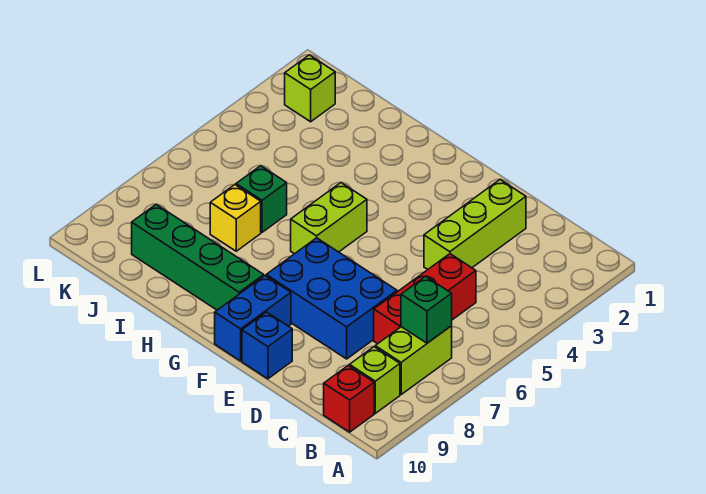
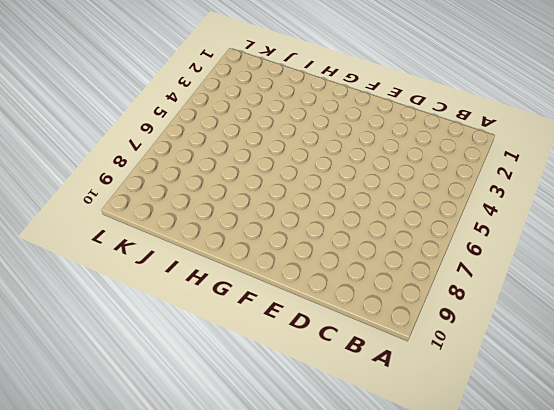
none -> lime brick B7:B8 level 1
none -> lime brick B9 level 1
none -> red brick B10 level 1

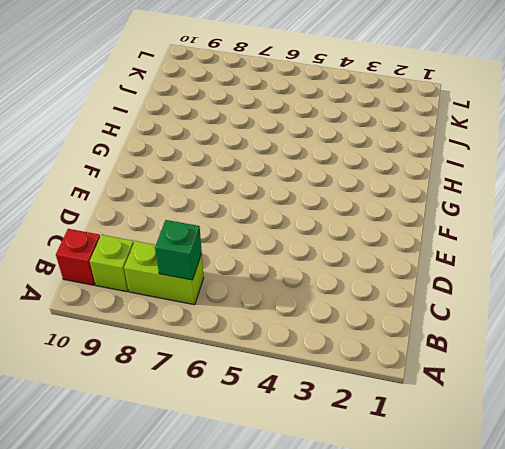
none -> red brick C5:C7 level 1
none -> lime brick D2:D4 level 1
none -> blue brick D7:F8 level 1

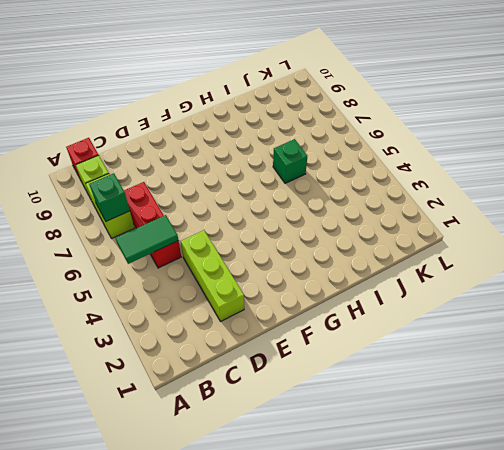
green tile B5:C5 level 2 -> none
none -> blue brick D7:F8 level 1
none -> blue brick E10 level 1
none -> blue brick F9:F10 level 1

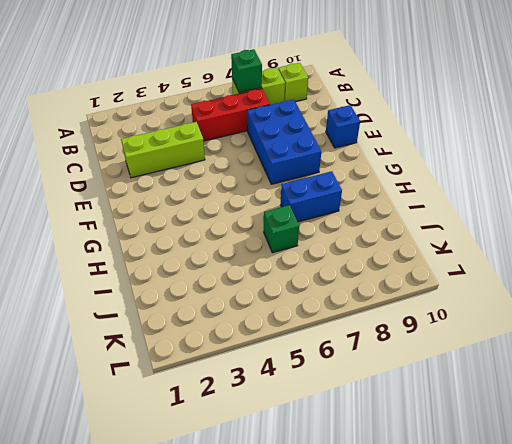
blue brick H7:H8 level 1 -> blue brick F9:F10 level 1
none -> red brick B10 level 1
none -> lime brick G5:G6 level 1
none -> green brick G9:J9 level 1

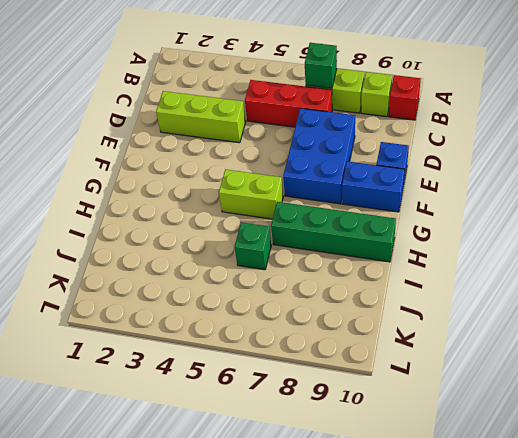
green brick H7:H10 level 1 -> green brick G9:J9 level 1
none -> yellow brick I7 level 1
none -> lime brick K2 level 1

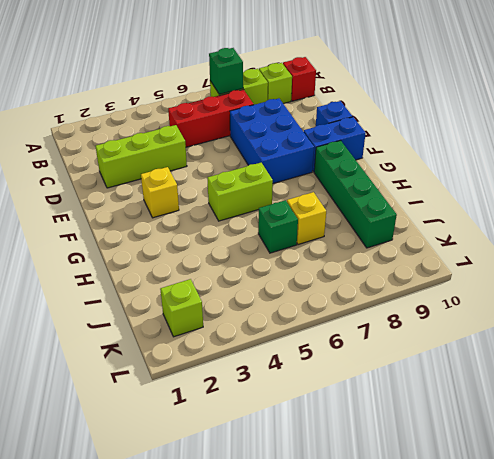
yellow brick F3 level 1 -> none

